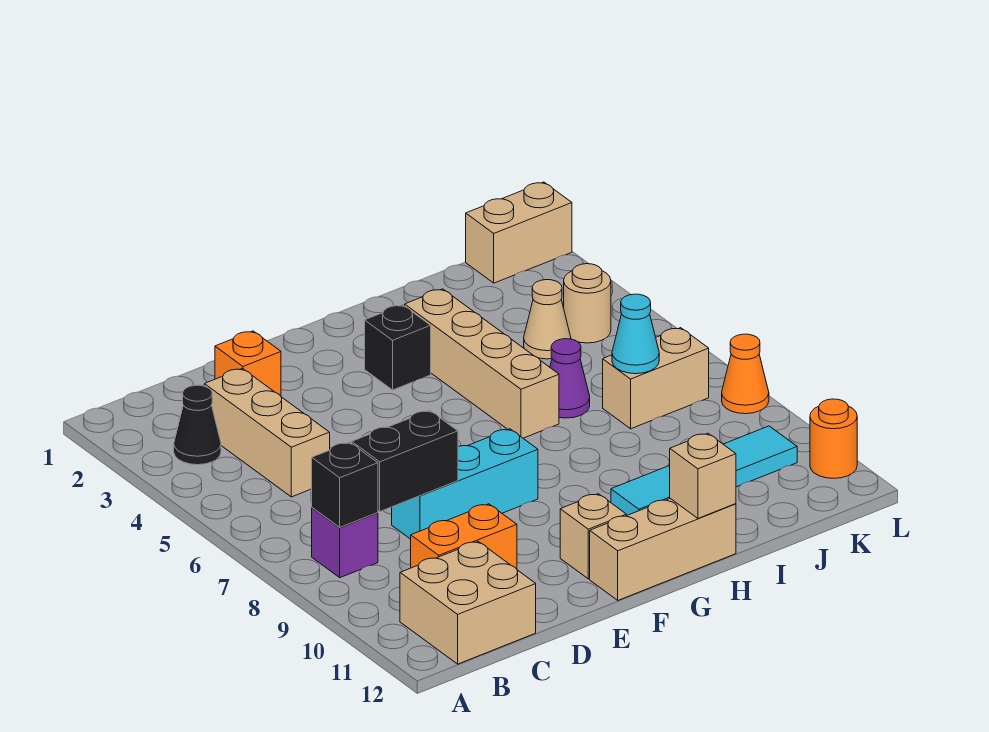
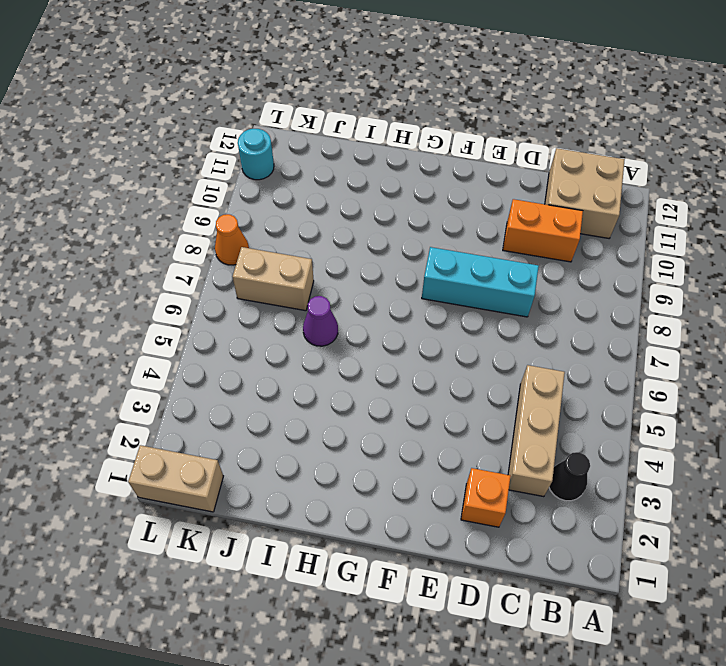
cyan round brick L11 level 1 -> orange round brick L11 level 1
none -> purple brick B8 level 1
none -> tan brick F11 level 1
none -> tan brick F12:H12 level 1

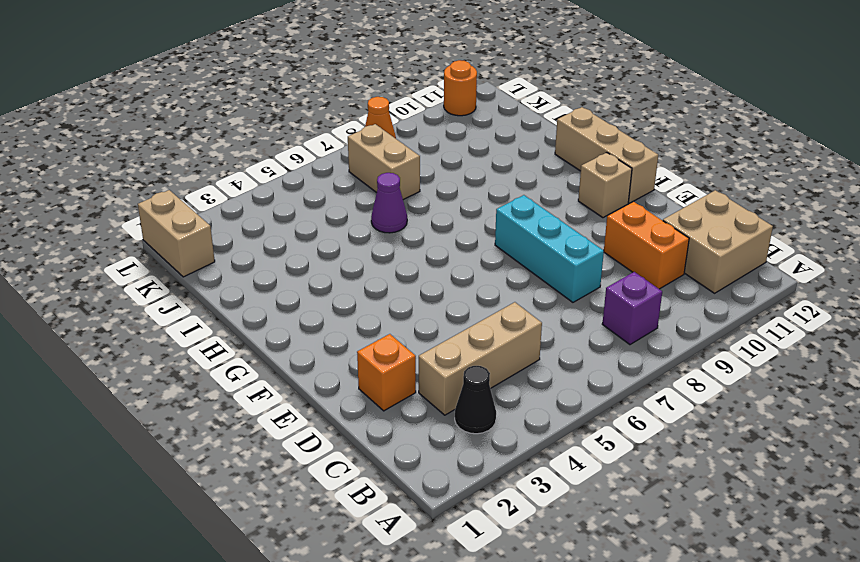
none -> black brick G3 level 1
none -> tan brick H3:H6 level 1
none -> cyan tile H10:K10 level 1

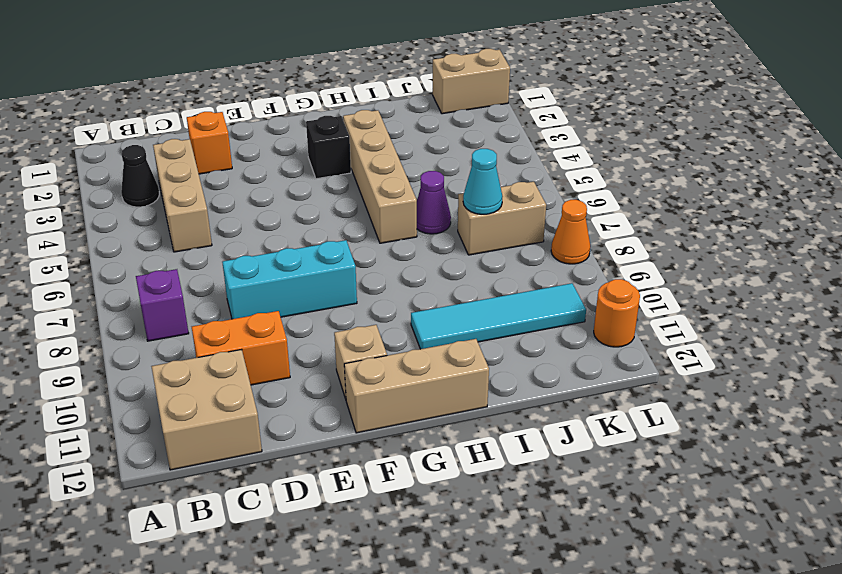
none -> tan cone J4 level 1
none -> tan round brick K4 level 1
none -> black brick B8 level 2

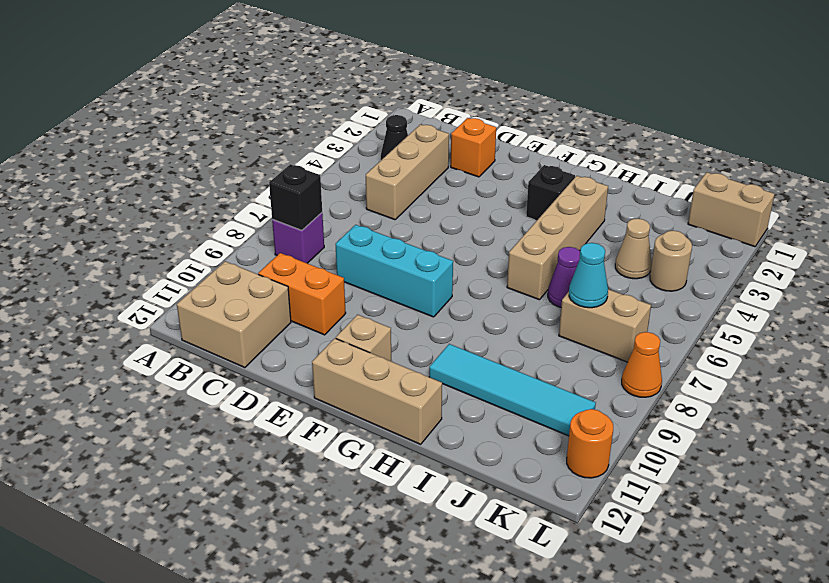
none -> black brick C8:D8 level 2
none -> tan brick H12 level 2

